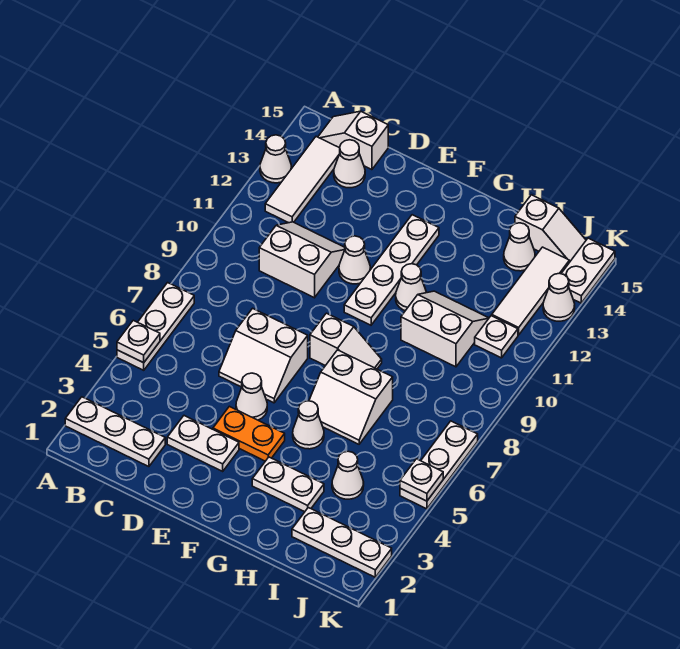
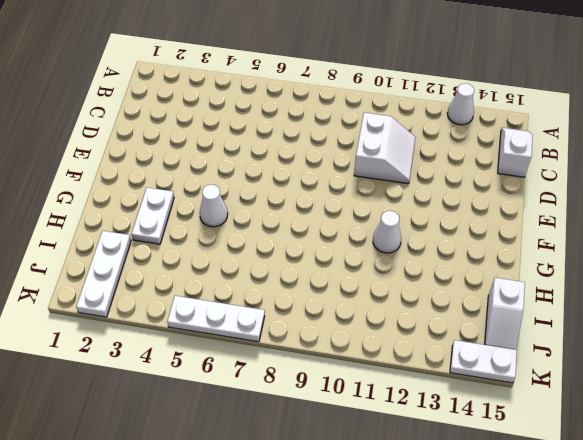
none -> white plate A2:C2 level 1
none -> white plate A5:A7 level 1
none -> white tile B12:B14 level 1
none -> white cone C14 level 1

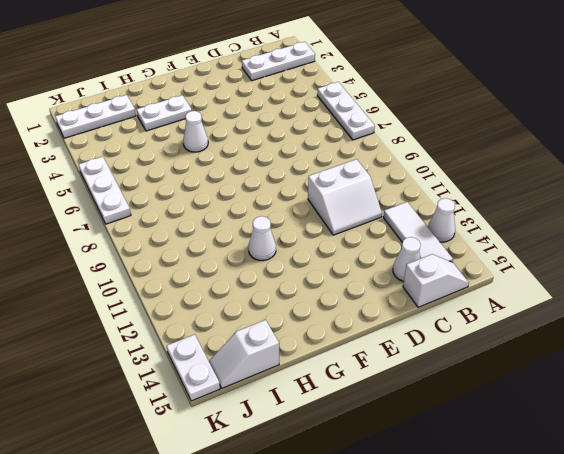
none -> white plate D3:E3 level 1
none -> white slope D6:E7 level 1 top 7
none -> orange plate E4:F4 level 1
none -> white cone E5 level 1

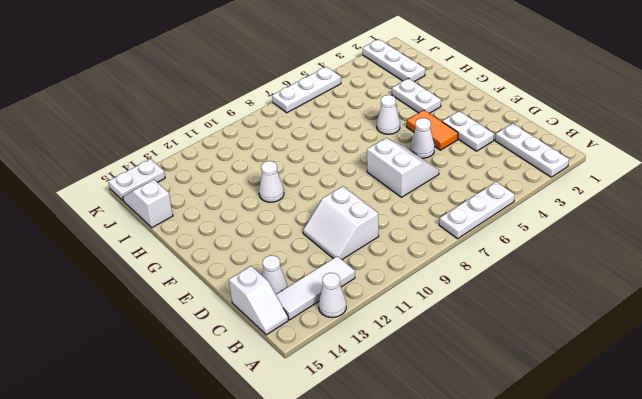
orange tile E4:F4 level 1 -> orange plate E4:F4 level 1
none -> white cone E11 level 1
none -> white slope F8:G8 level 1 top F
none -> white plate F10:F13 level 1
none -> white slope G6:H7 level 1 top 7

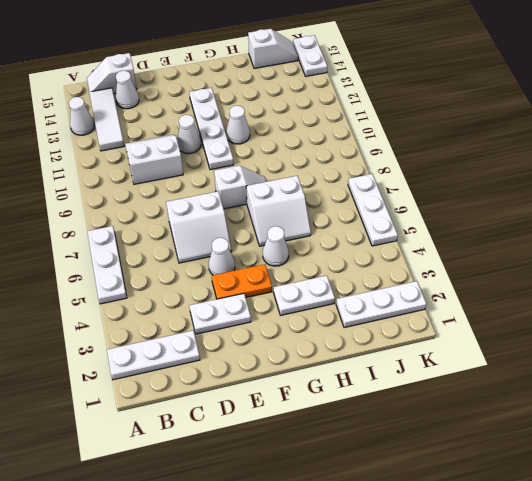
none -> white slope H10:I11 level 1 top 10
none -> white cone I4 level 1
none -> white cone I14 level 1
none -> white plate J11 level 1

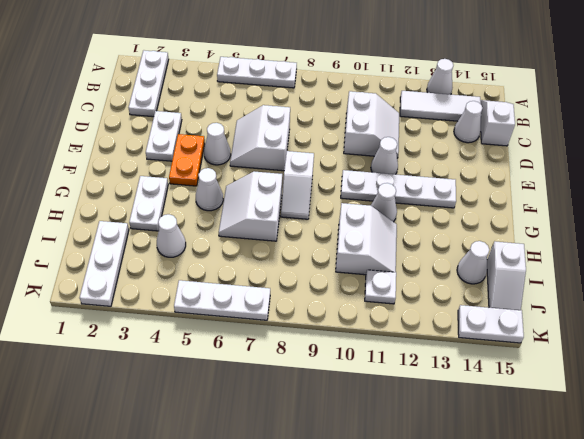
none -> white tile J12:J14 level 1
none -> white cone K13 level 1
none -> white plate A5 level 2
none -> white plate K5 level 2

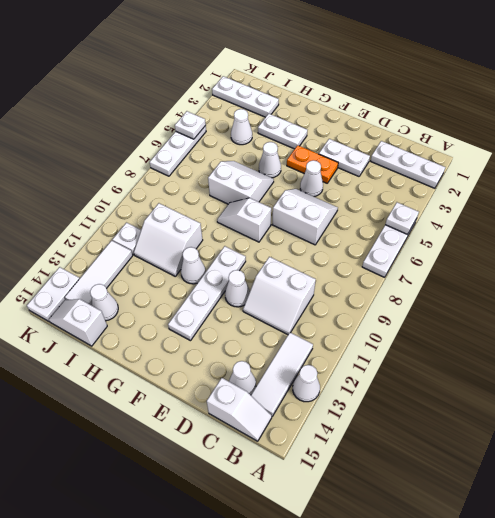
none -> white cone K13 level 1

